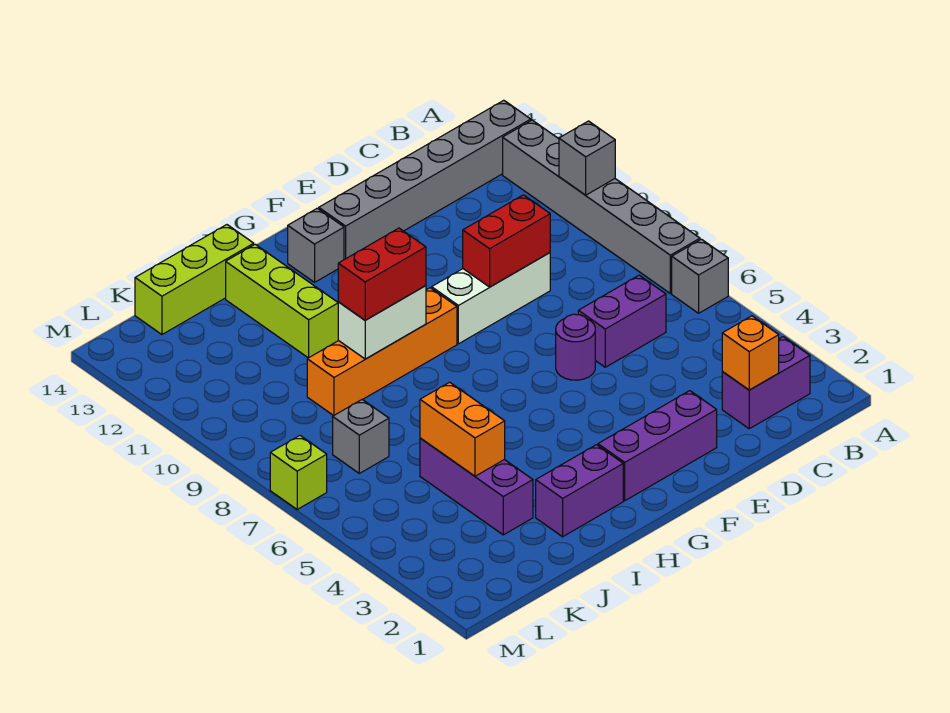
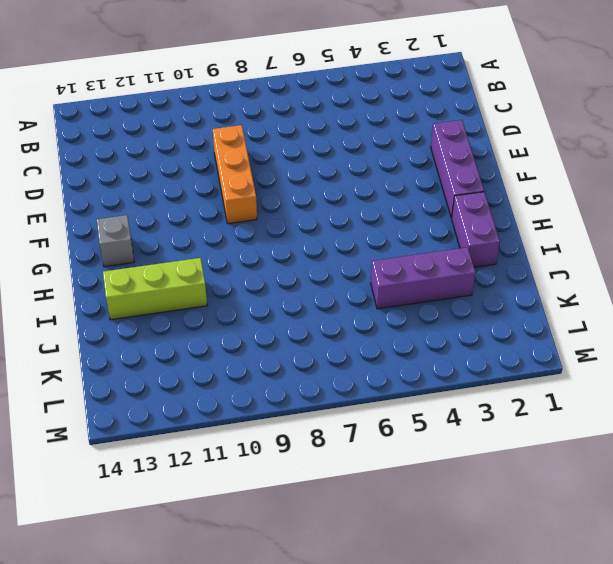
orange brick D9:F9 level 1 -> white brick D9:F9 level 1
none -> grey brick A6 level 1
none -> grey brick A7:A12 level 1
none -> grey brick A13:F13 level 1

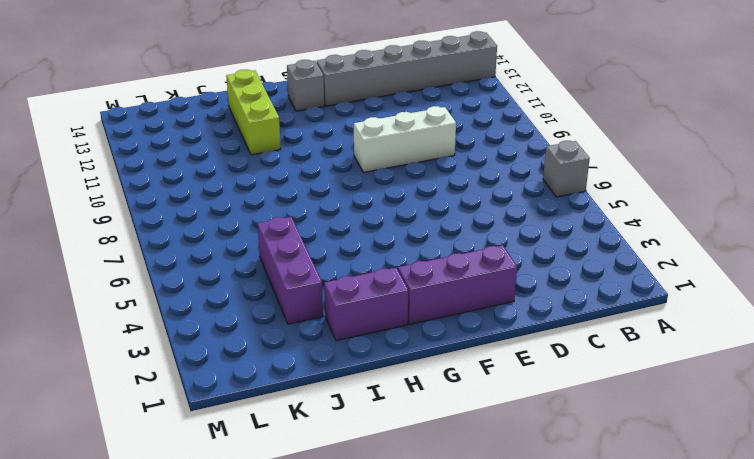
none -> grey brick A7:A12 level 1
none -> purple brick B2:C2 level 1
none -> purple brick C6:D6 level 1

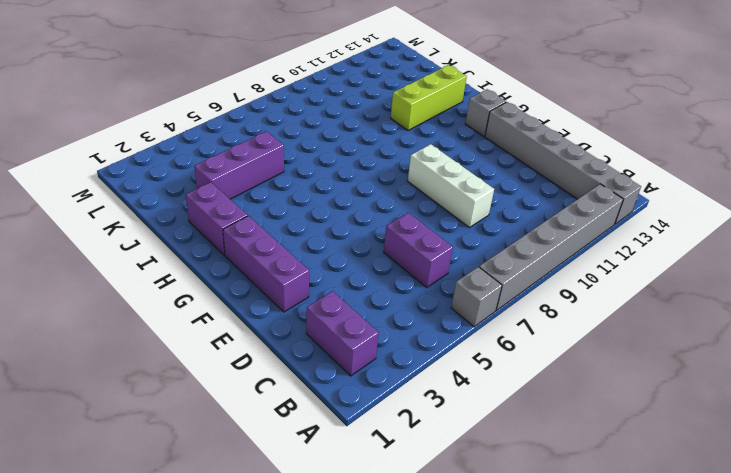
none -> purple round brick E6 level 1
none -> orange brick G9:J9 level 1
none -> lime brick I14:K14 level 1

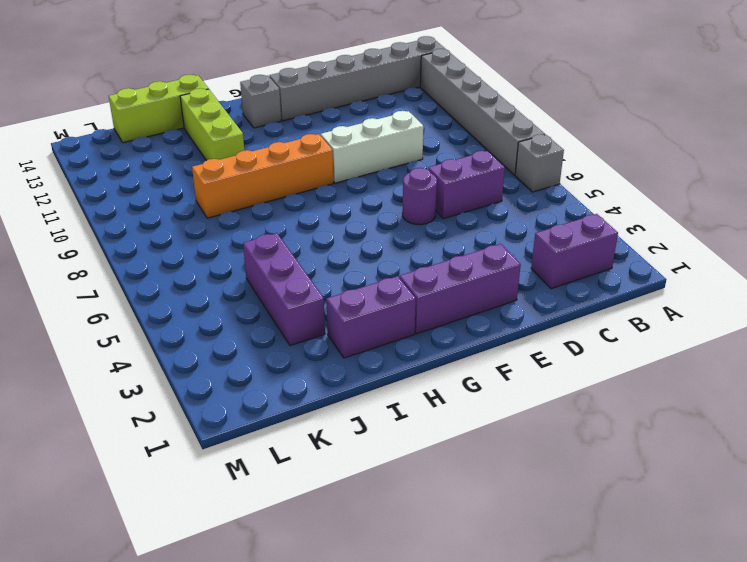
none -> grey brick K7 level 1
none -> lime brick M7 level 1
none -> grey brick A10 level 2

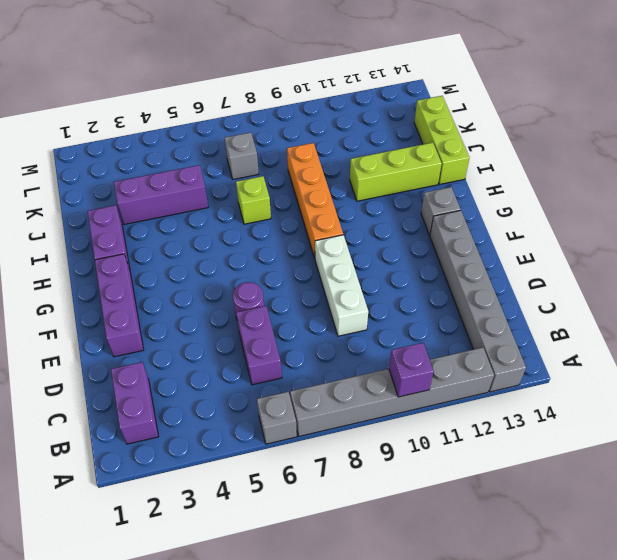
purple brick A10 level 2 -> grey brick A10 level 2
lime brick I7 level 1 -> lime brick M7 level 1
none -> orange brick C2 level 2
none -> red brick D9:E9 level 2
none -> white brick H9:I9 level 2

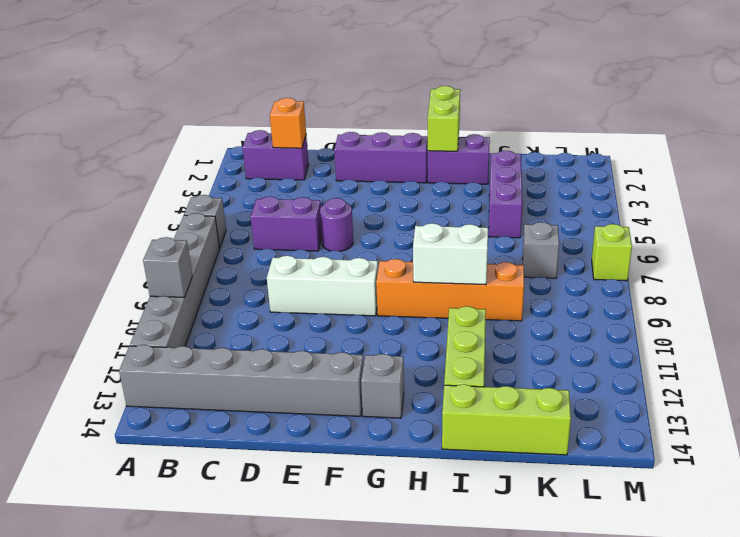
lime brick H1:H2 level 2 -> none
none -> red brick D9:E9 level 2
none -> orange brick J4:J5 level 2
none -> red brick H9:I9 level 3

